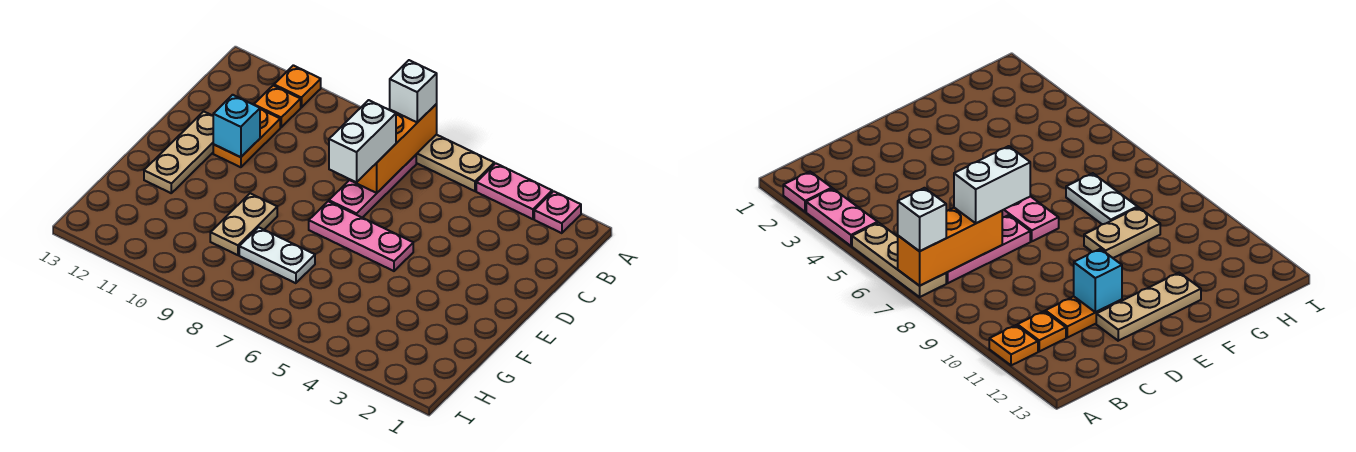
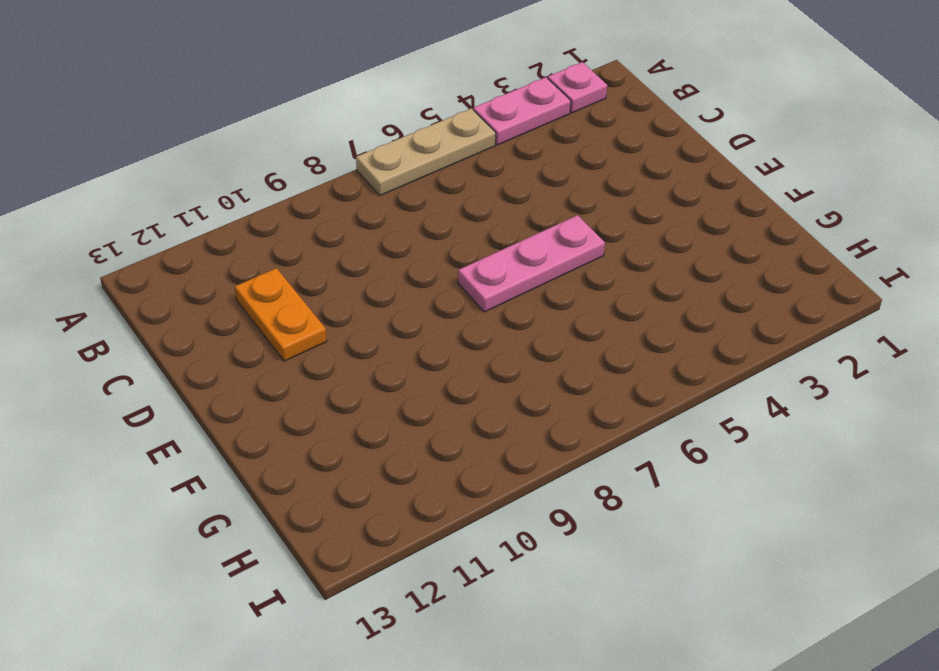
none -> orange plate A11 level 1
none -> pink plate B7:D7 level 1
none -> orange plate B11 level 1

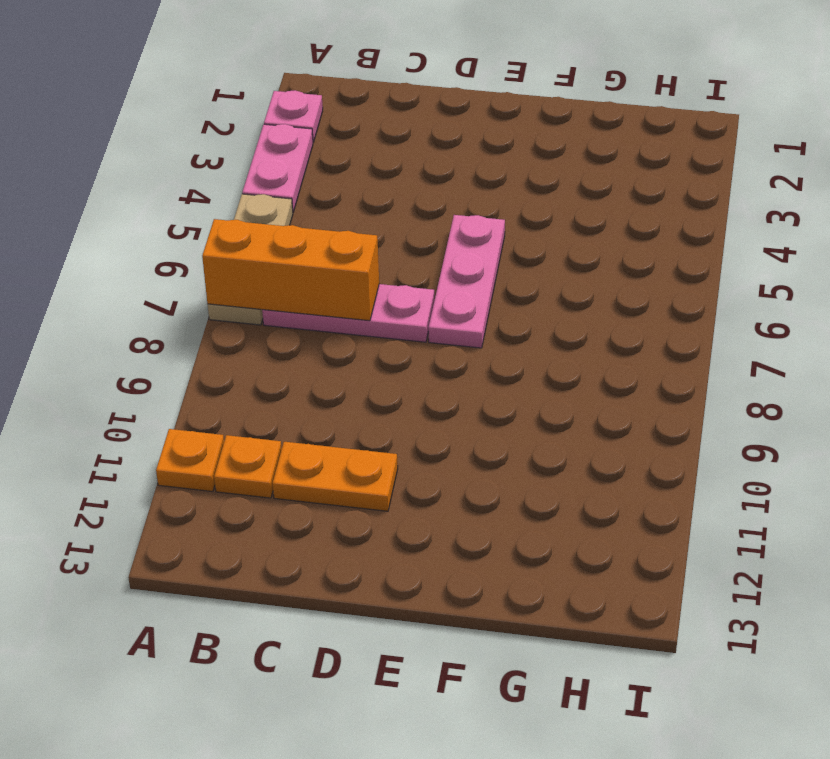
none -> tan plate D12:F12 level 1
none -> tan plate F9:G9 level 1
none -> white plate G7:G8 level 1

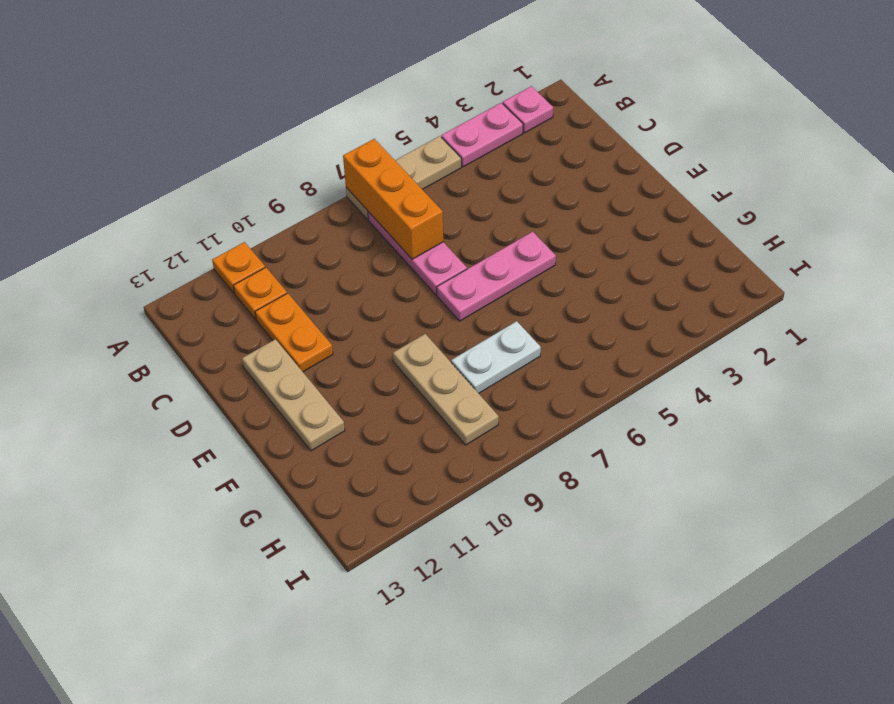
tan plate F9:H9 level 1 -> tan plate F9:G9 level 1
none -> cyan brick D11 level 2
none -> white brick A7 level 3
none -> white brick C7:D7 level 3

